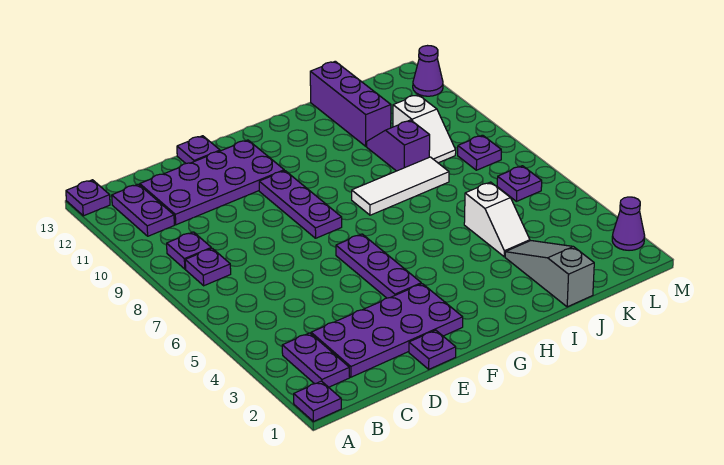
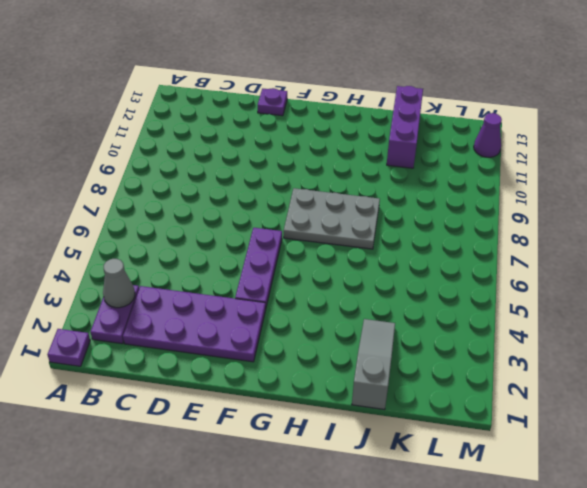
grey cone B3 level 2 -> none
grey plate G7:I8 level 1 -> white tile H8:J8 level 1
none -> purple plate A13 level 1
none -> purple plate B8 level 1
none -> purple plate B9 level 1

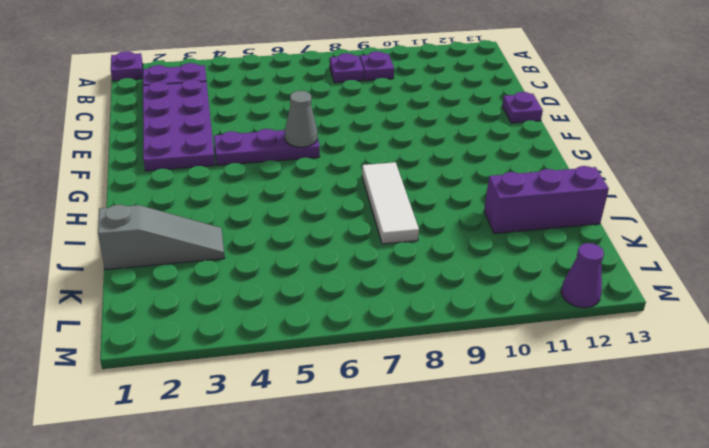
grey cone F6 level 2 -> none
none -> purple plate A13 level 1
none -> purple plate B11:B12 level 1
none -> purple plate C11:F12 level 1

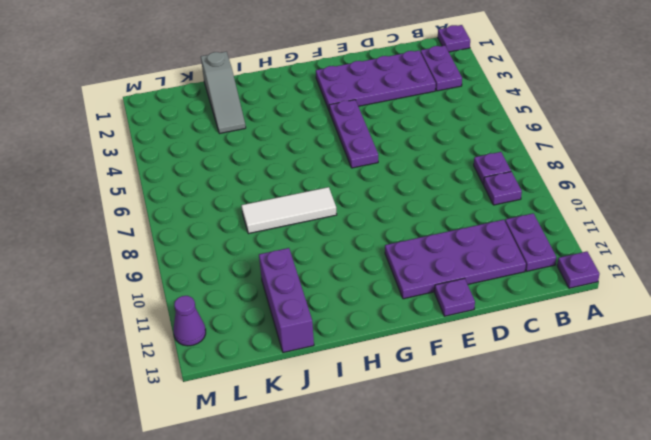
none -> purple plate E1 level 1
none -> purple plate F8:F10 level 1
none -> white slope J4:J5 level 1 top 5

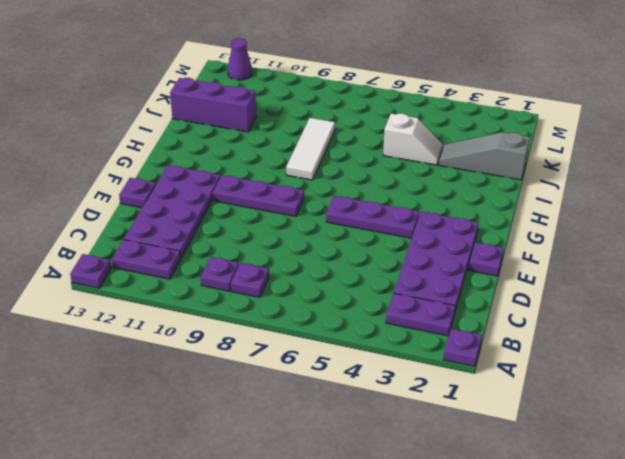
none -> purple slope J9:J10 level 1 top 9
none -> white slope K9:K10 level 1 top 10
none -> purple plate L6 level 1

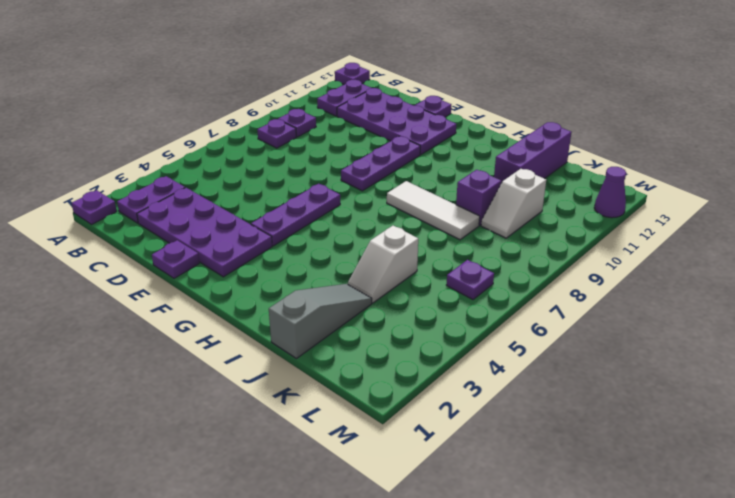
none -> purple plate L8 level 1
none -> purple cone M2 level 1

